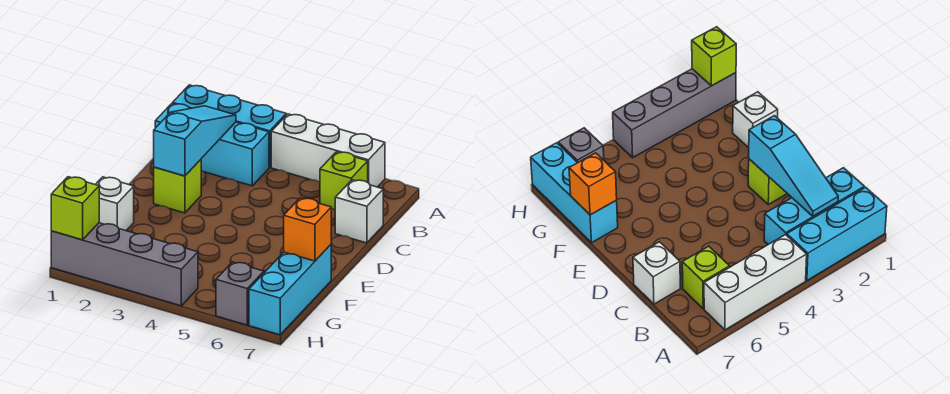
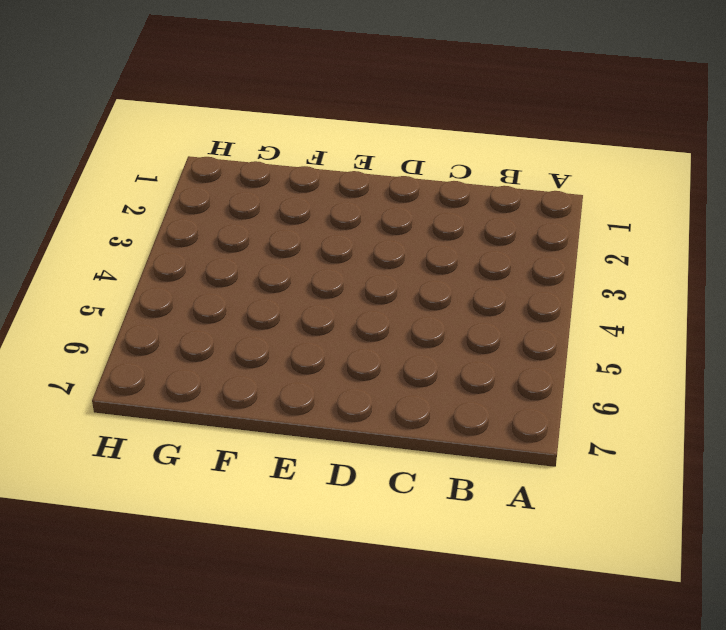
none -> cyan brick A1:A3 level 1
none -> white brick A4:A6 level 1
none -> cyan brick B1:B3 level 1

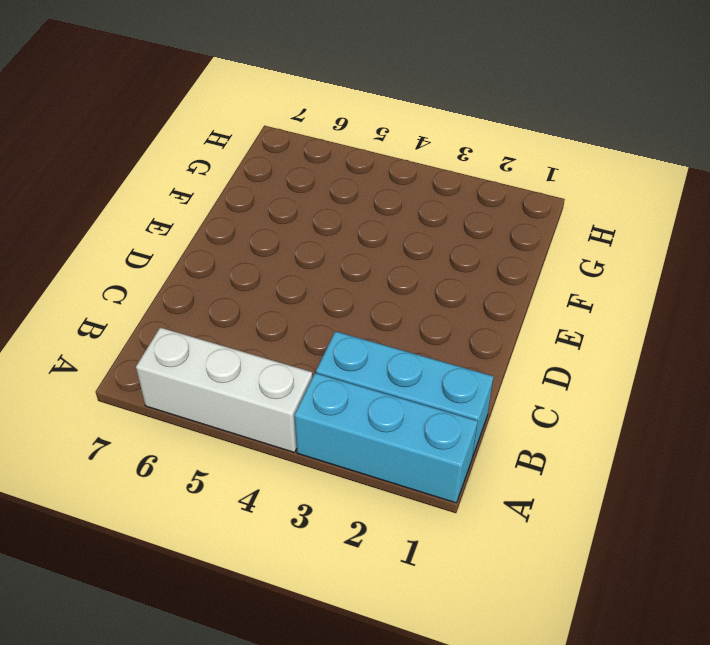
none -> lime brick B6 level 1
none -> white brick C7 level 1
none -> lime brick D2 level 1

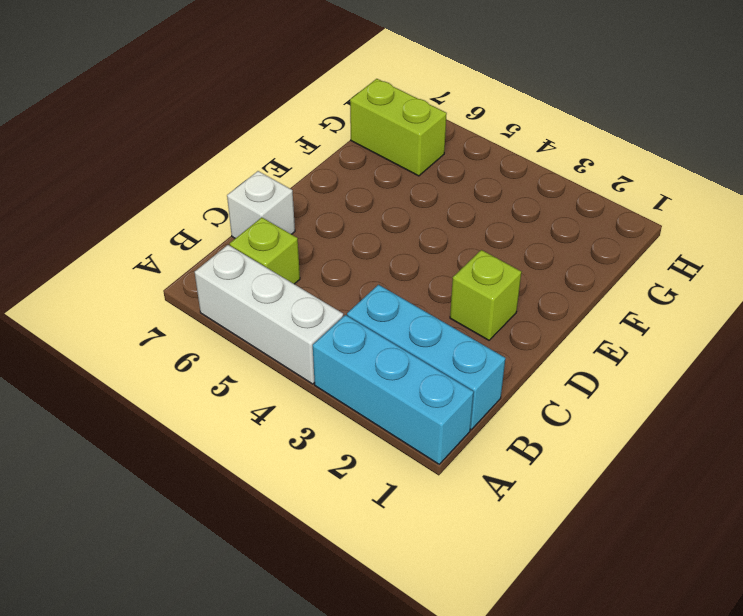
lime brick G6:G7 level 1 -> cyan brick F7:H7 level 1
none -> white brick F1 level 1
none -> grey brick H1:H4 level 1
none -> grey brick H6 level 1

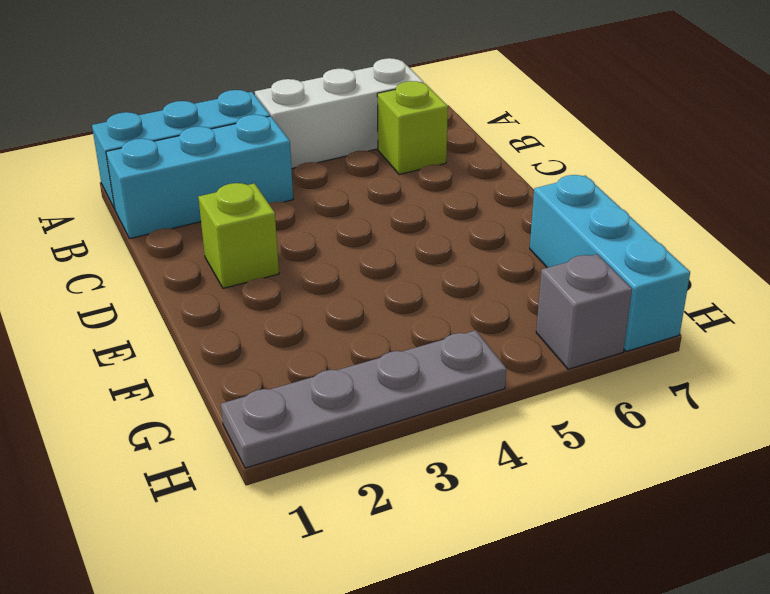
grey plate H1:H4 level 1 -> grey brick H1:H4 level 1
none -> white brick C7 level 1
none -> white brick F1 level 1
none -> cyan slope B2:D2 level 2 top D

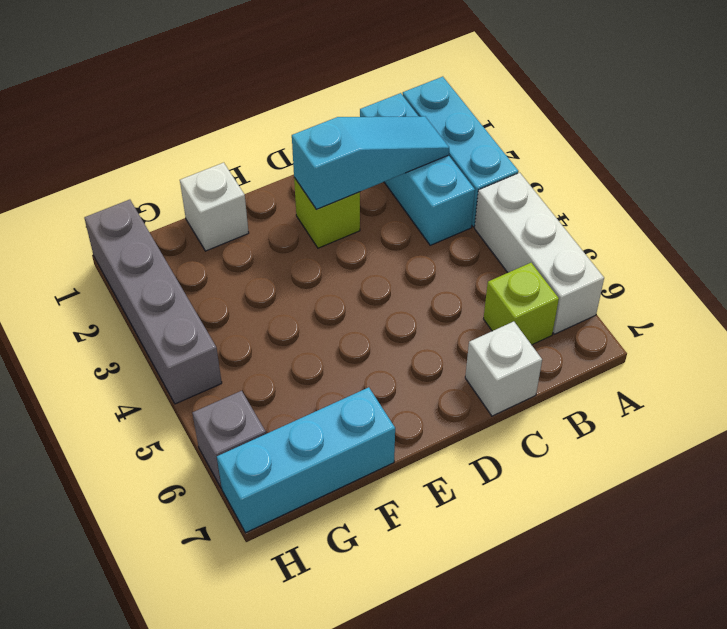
none -> orange brick F7 level 2
none -> lime brick H1 level 2

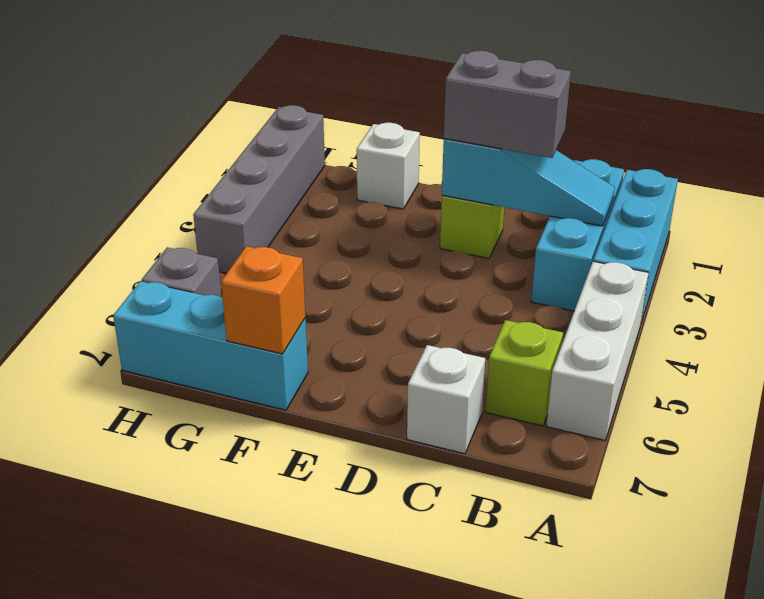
grey brick C2:D2 level 3 -> none
none -> lime brick H1 level 2

